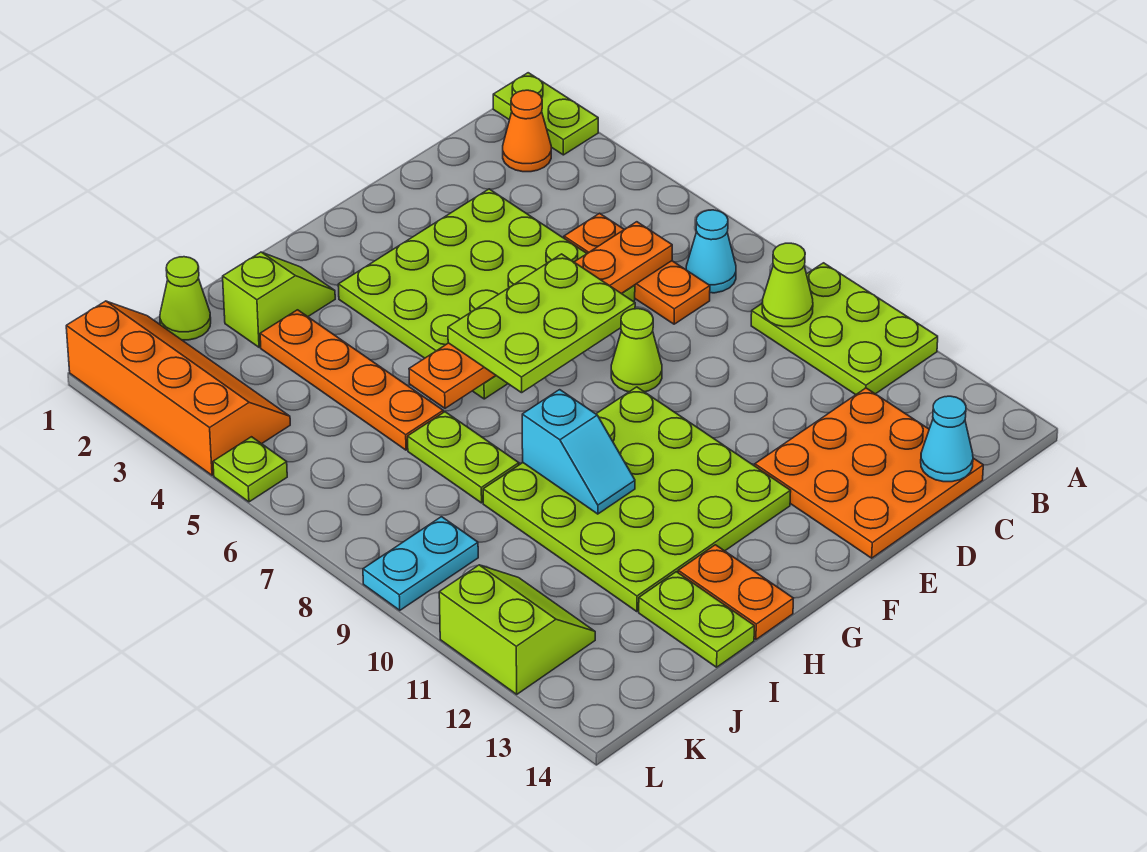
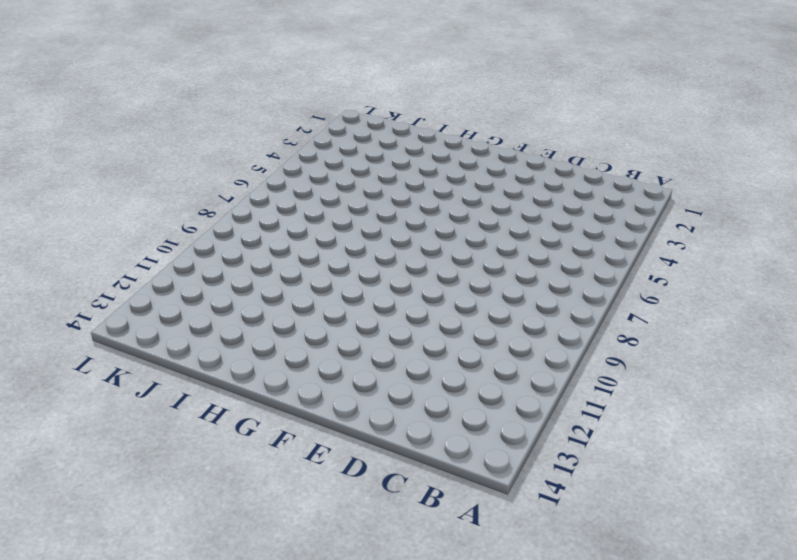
none -> lime plate A1:A2 level 1
none -> lime plate A9:B11 level 1
none -> orange cone B2 level 1

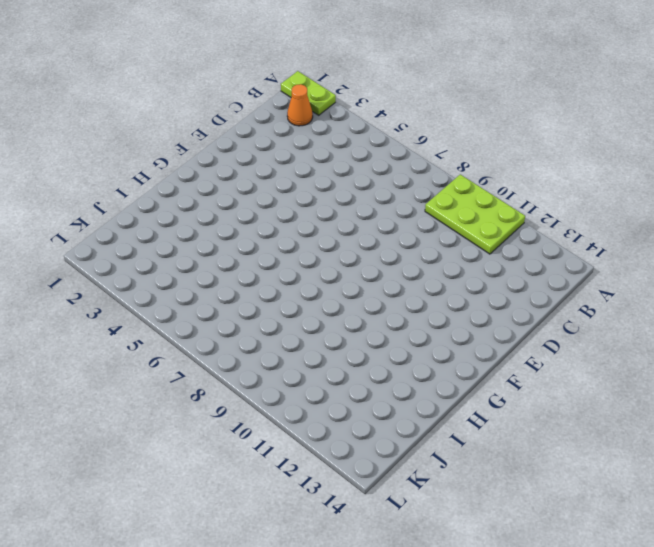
none -> cyan cone B7 level 1
none -> orange plate C5:C7 level 1
none -> orange plate C12:E14 level 1

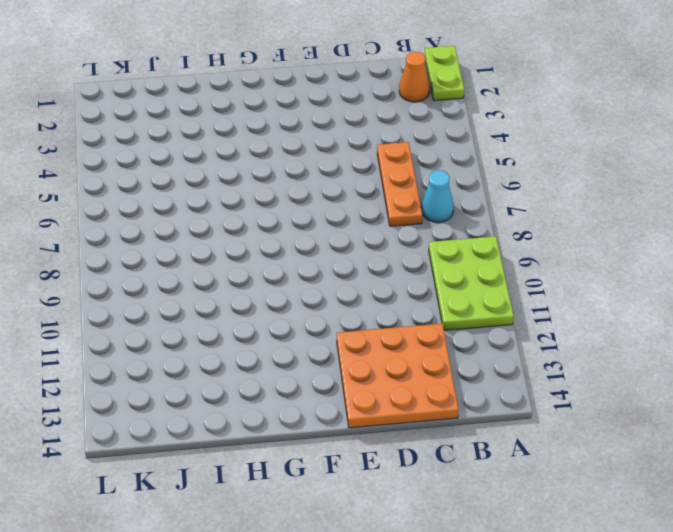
none -> lime plate D3:G6 level 1
none -> lime cone E8 level 1
none -> lime plate F9:I12 level 1

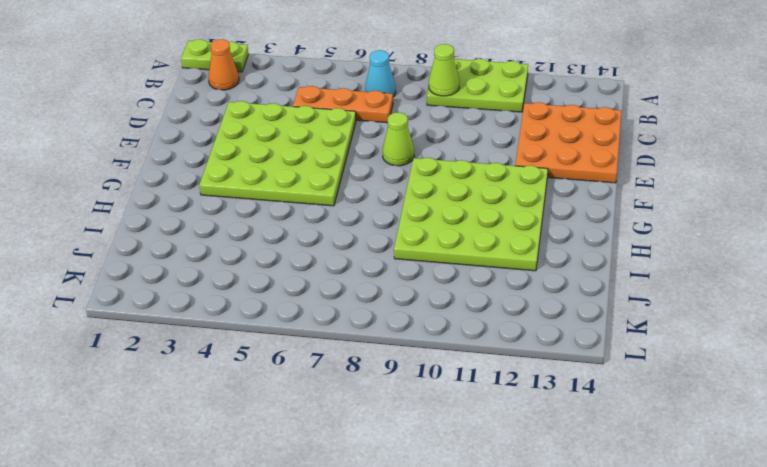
none -> lime slope H2:I2 level 1 top I
none -> orange plate H13:H14 level 1
none -> orange plate I3:I6 level 1

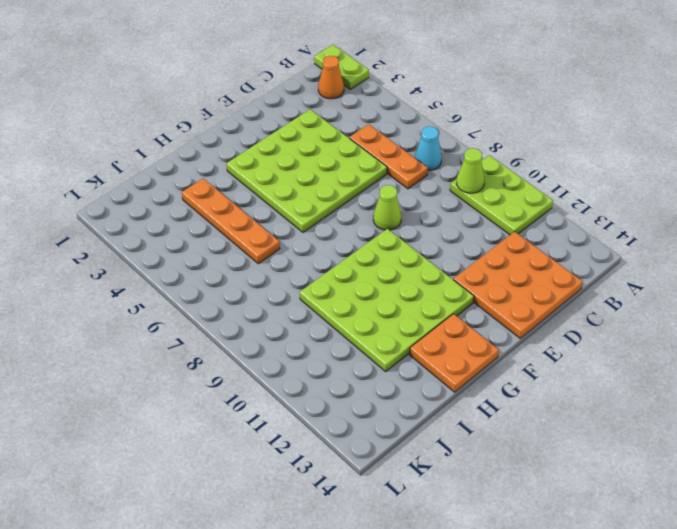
orange plate G13:H14 level 1 -> orange plate H13:H14 level 1
none -> lime slope H2:I2 level 1 top I
none -> lime plate I7:I8 level 1
none -> lime plate I13:I14 level 1

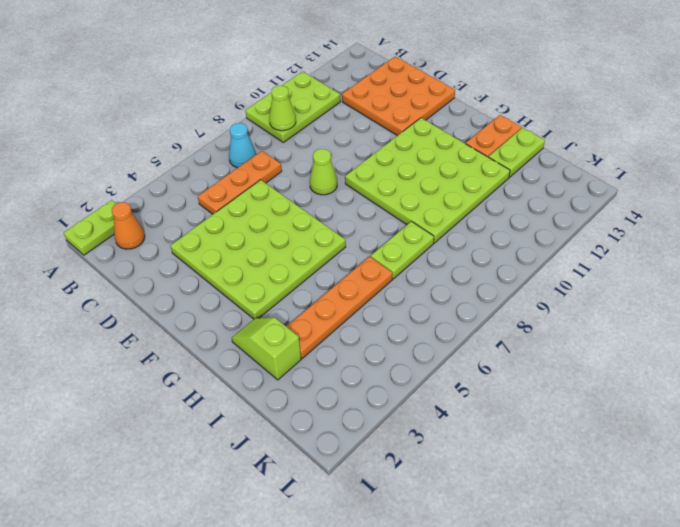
none -> lime cone J1 level 1
none -> orange slope K1:L4 level 1 top L
none -> cyan plate K9:L9 level 1

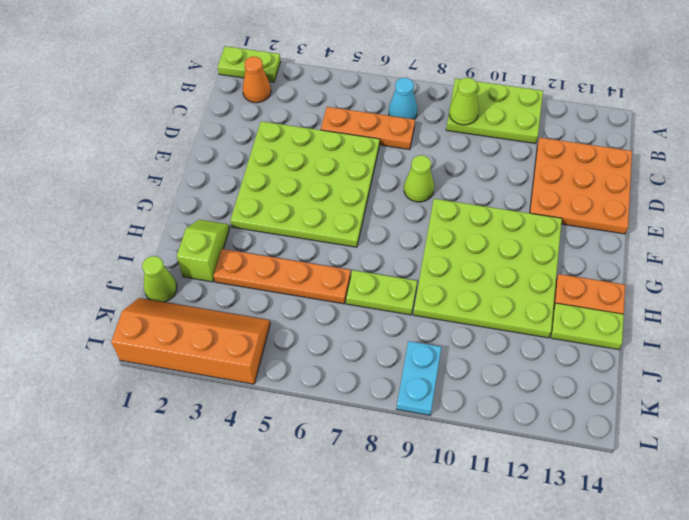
none -> lime slope K11:L12 level 1 top L
none -> lime plate L5 level 1
none -> orange plate C6:H6 level 2

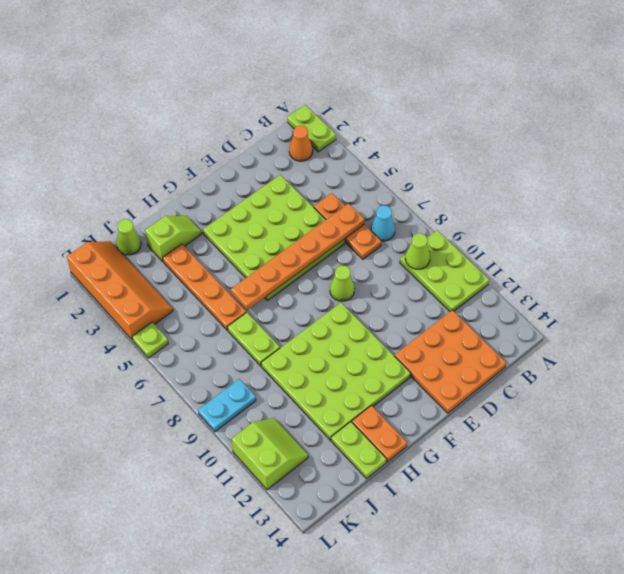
none -> cyan cone C14 level 2
none -> cyan slope H9:H10 level 2 top 9
none -> lime plate E6:G7 level 3

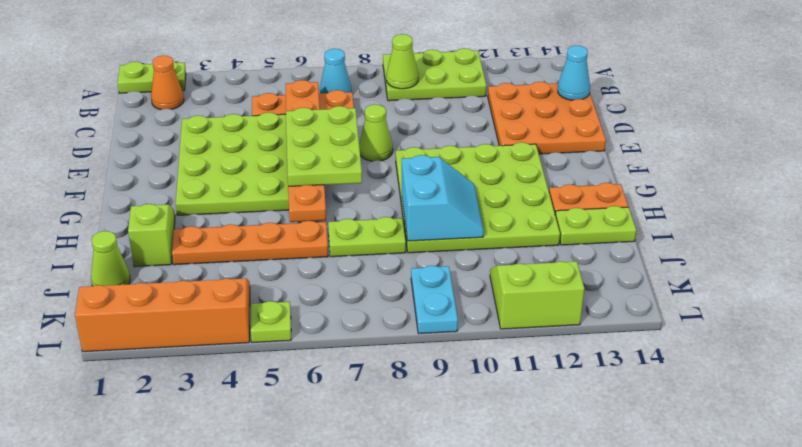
cyan slope H9:I10 level 2 top 9 -> cyan slope H9:H10 level 2 top 9

